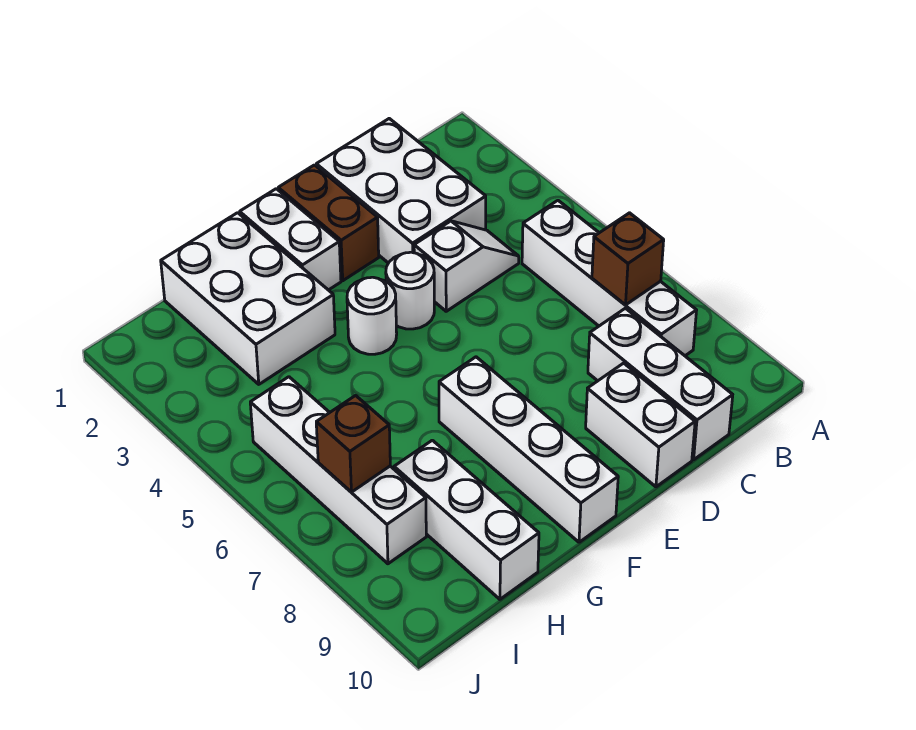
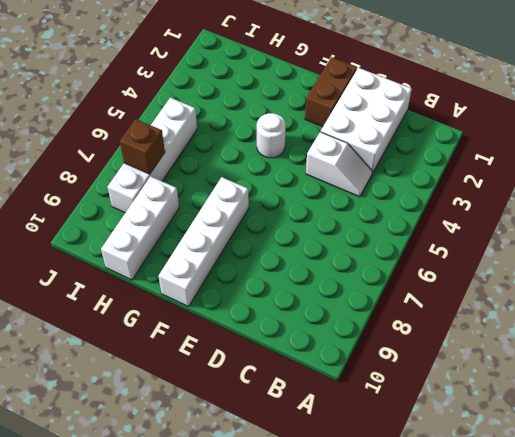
none -> white brick B5:B8 level 1
none -> white brick C8:C10 level 1
none -> white brick D9:D10 level 1

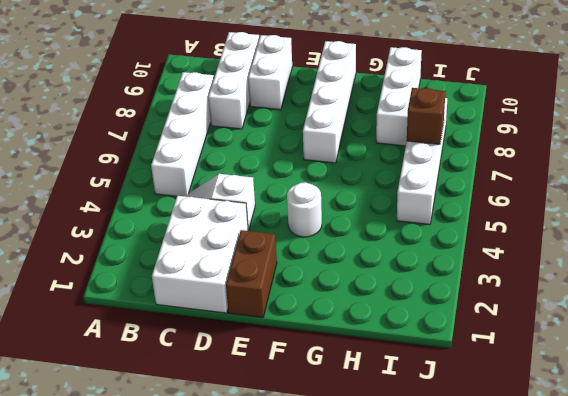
none -> white round brick E4 level 1
none -> white brick F1:F2 level 1
none -> white brick G1:H3 level 1

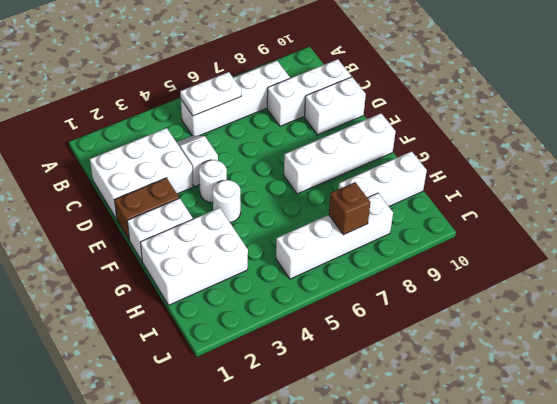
white plate B5:B6 level 2 -> none
none -> brown brick B7 level 2

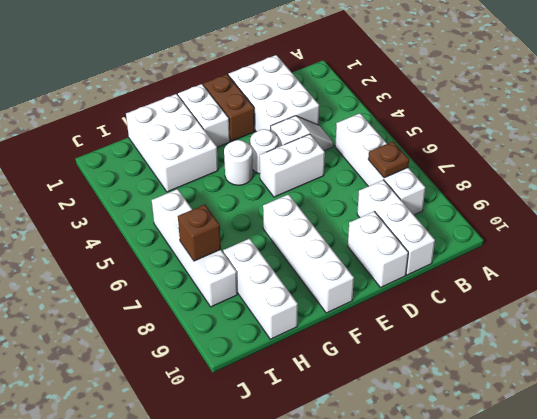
brown plate B7 level 2 -> brown brick B7 level 2
white brick D5:E5 level 1 -> none

